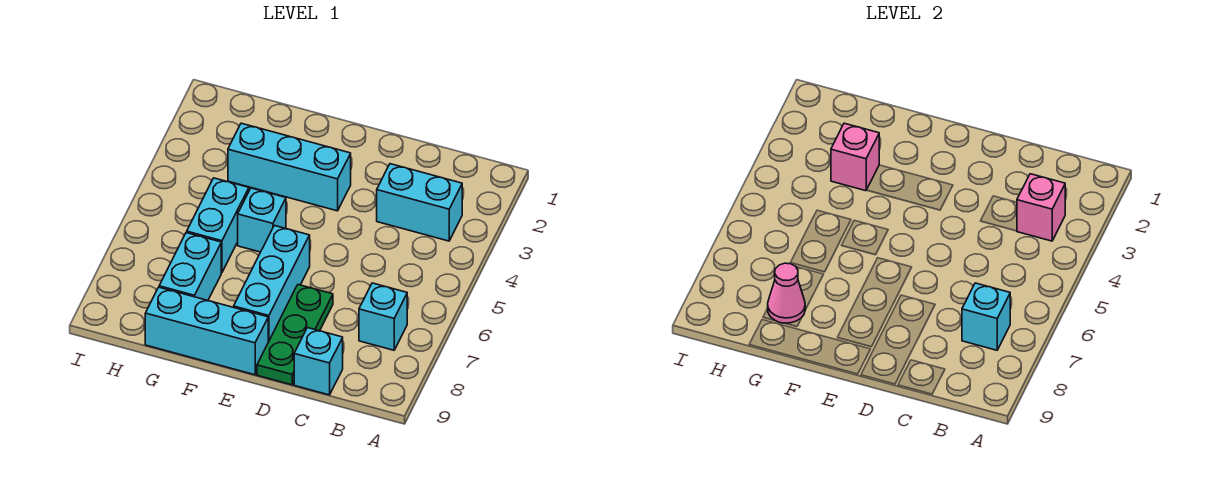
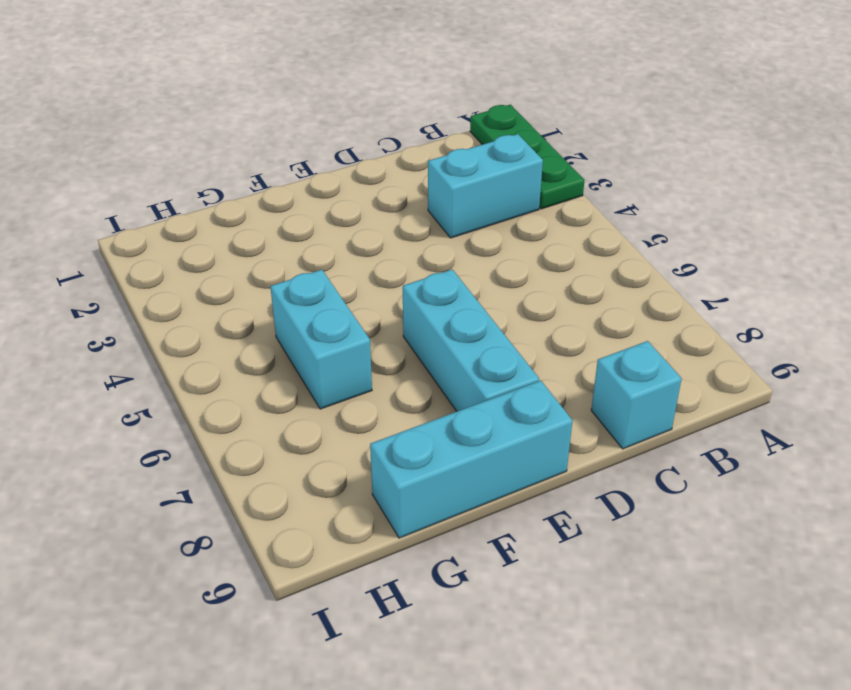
green plate A1:A3 level 1 -> green plate D7:D9 level 1
none -> cyan brick B7 level 1
none -> cyan brick E3:G3 level 1
none -> cyan brick F5 level 1

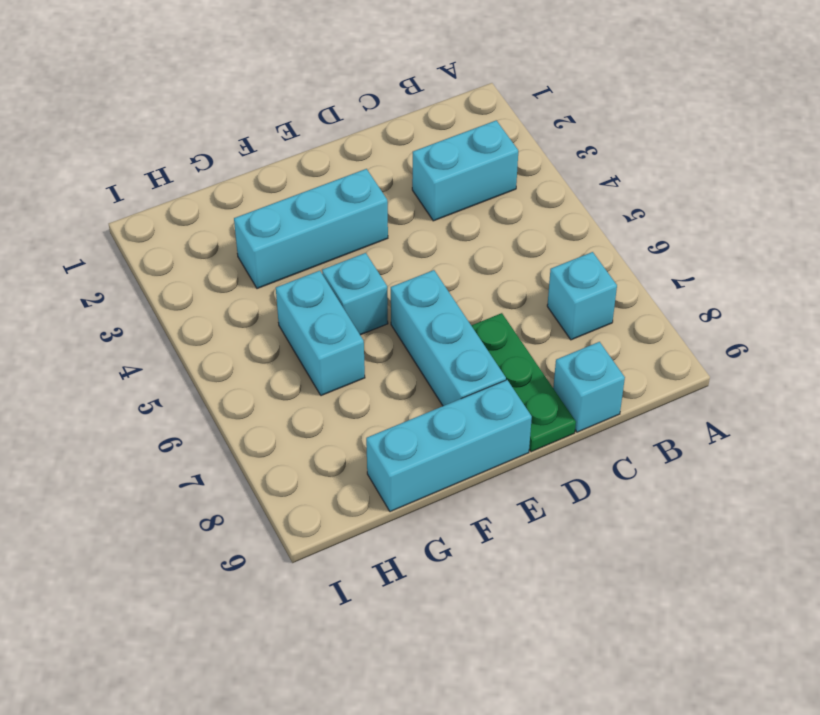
none -> cyan brick G7:G8 level 1
none -> pink brick B3 level 2
none -> cyan brick B7 level 2

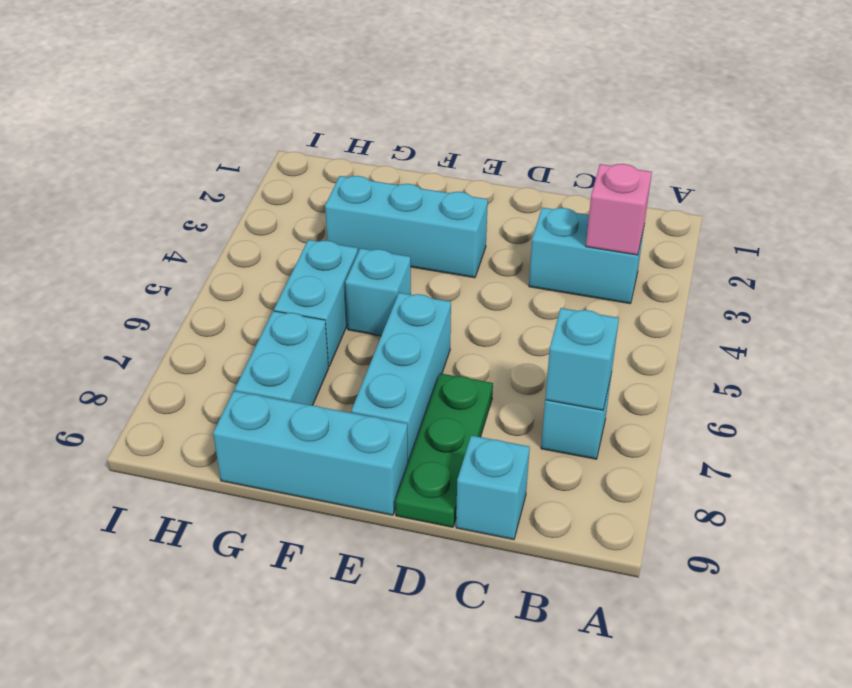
none -> pink brick G3 level 2
none -> pink cone G8 level 2

